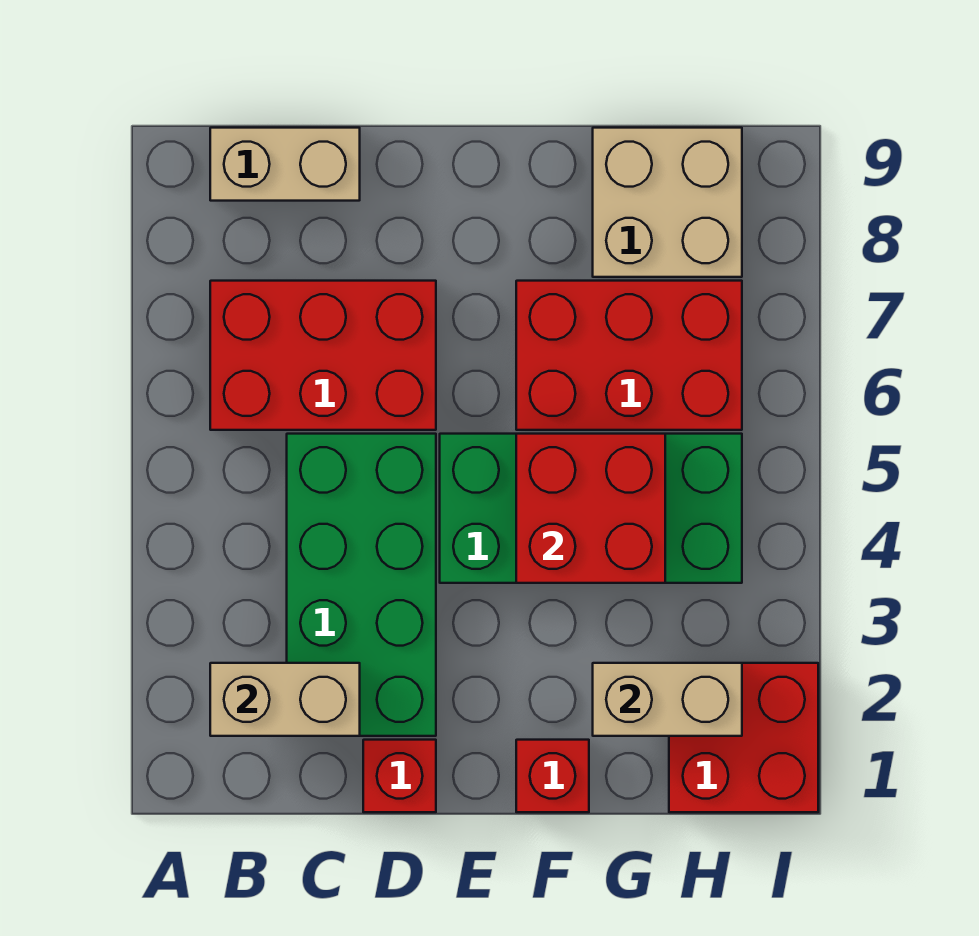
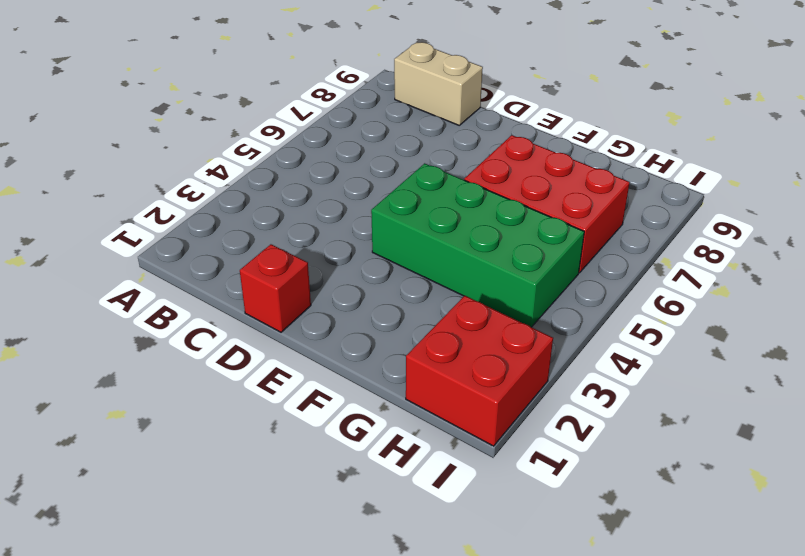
none -> red brick B6:D7 level 1
none -> green brick C2:D5 level 1
none -> red brick F1 level 1

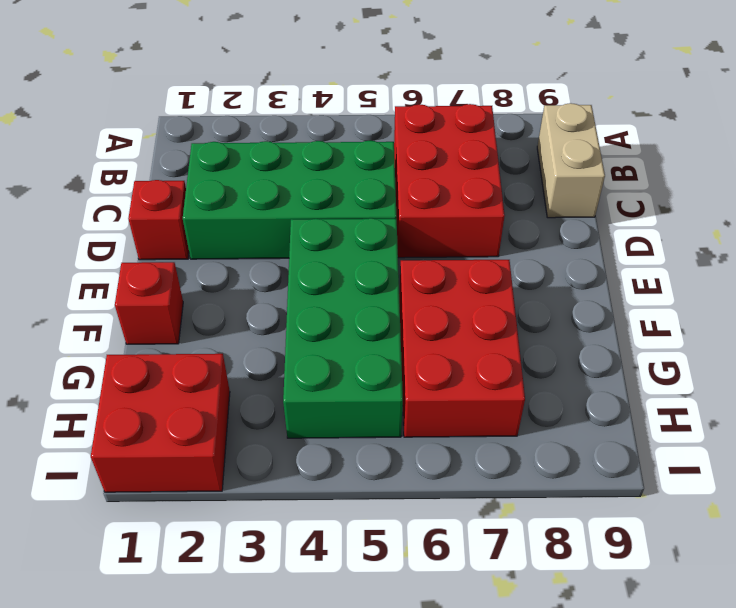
none -> tan brick G8:H9 level 1
none -> tan brick B2:C2 level 2
none -> red brick F4:G5 level 2

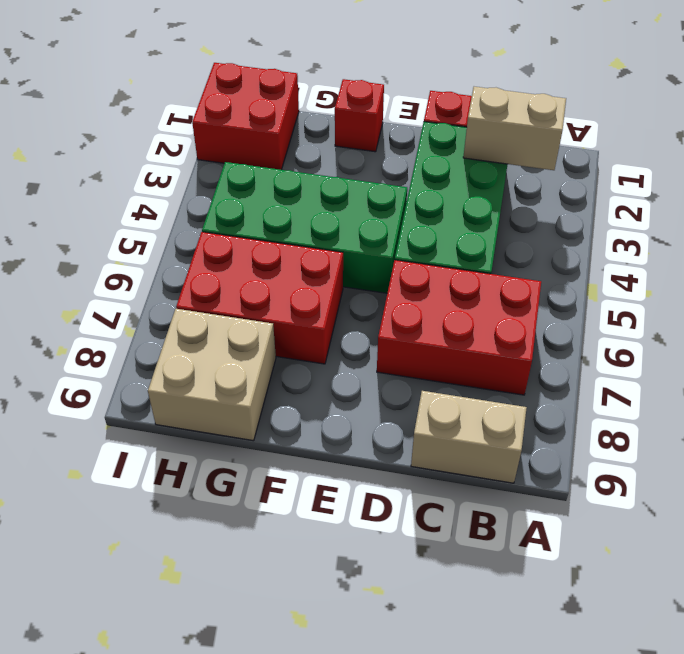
none -> red brick F4:G5 level 2
none -> tan brick G2:H2 level 2

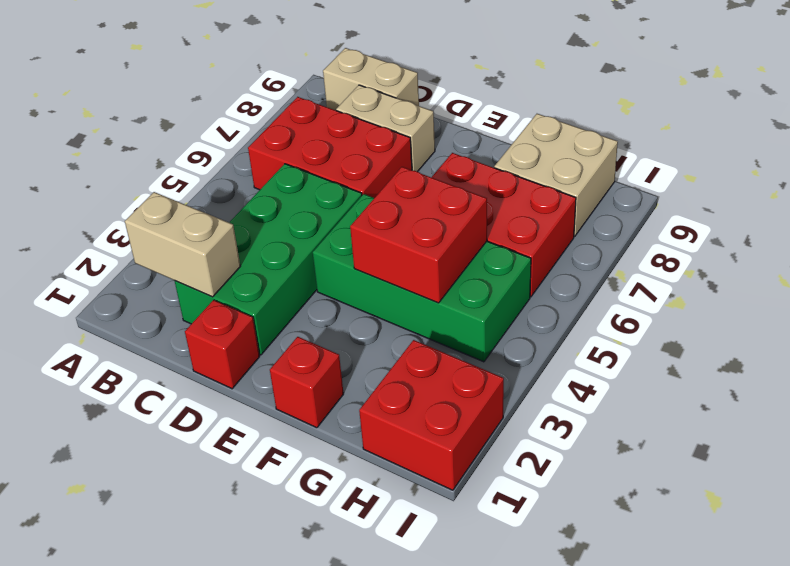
tan brick C8:D8 level 1 -> tan brick G2:H2 level 2

